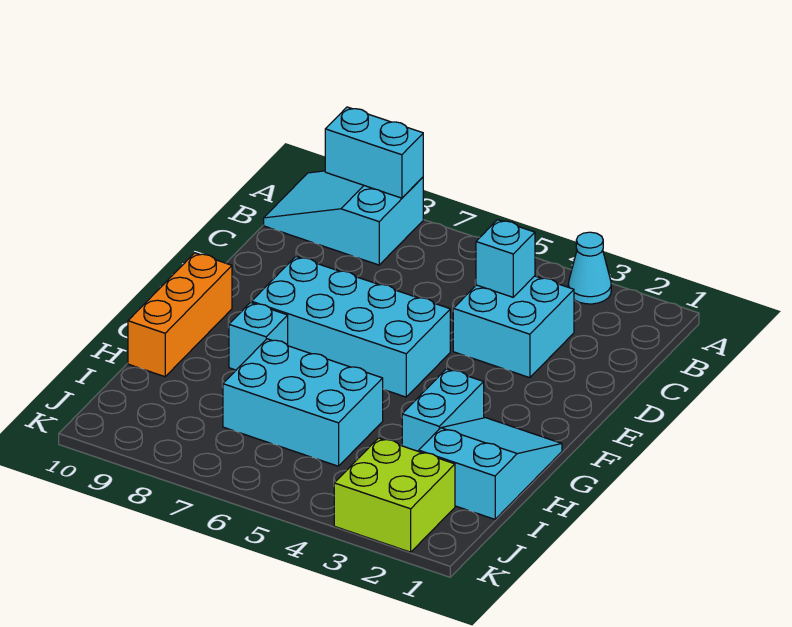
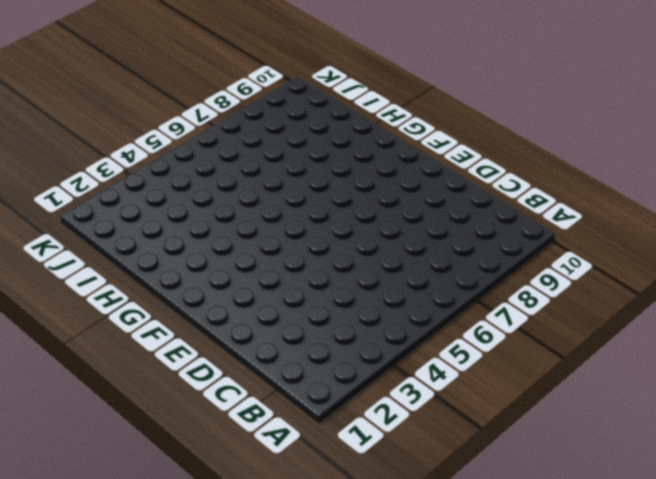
none -> cyan cone A3 level 1
none -> cyan slope A8:B10 level 1 top 8
none -> cyan brick C3:D4 level 1

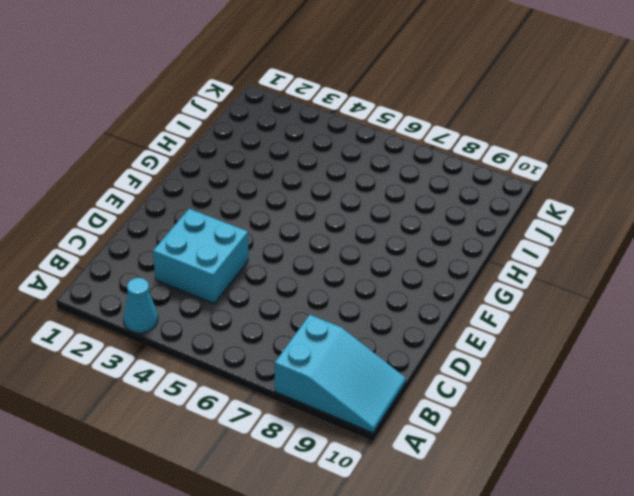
none -> cyan brick E5:F8 level 1
none -> orange brick F10:H10 level 1
none -> cyan slope G1:I2 level 1 top I

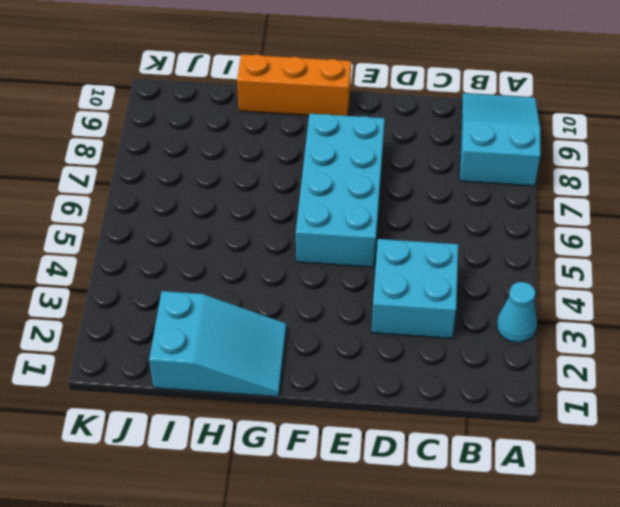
none -> cyan brick G3:H3 level 1
none -> cyan brick G8 level 1
none -> cyan brick H5:I7 level 1

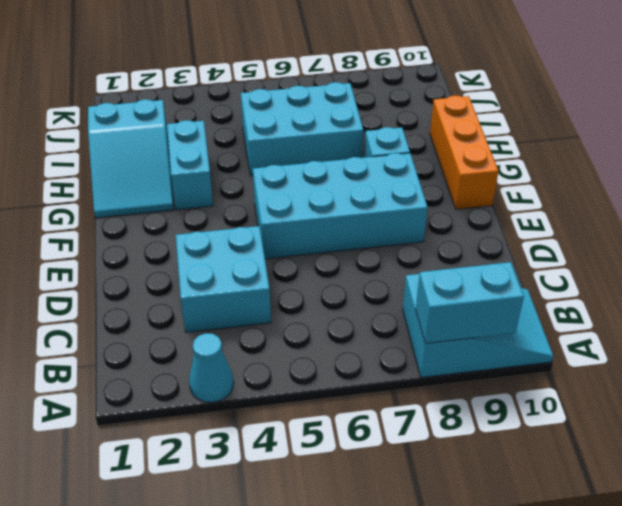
none -> lime brick J2:K3 level 1
none -> cyan brick C4 level 2

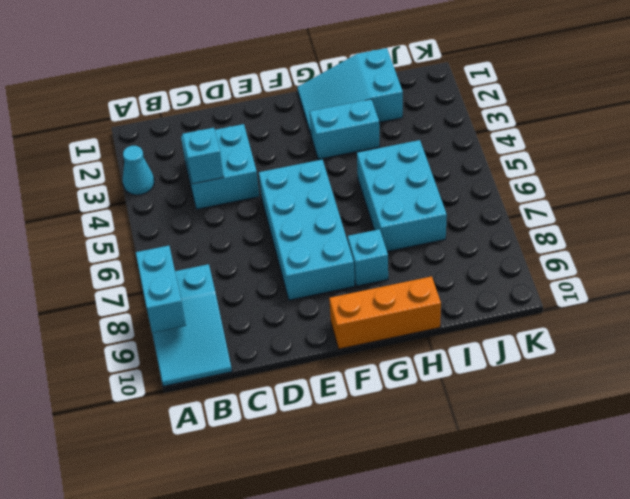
none -> lime brick J2:K3 level 1

